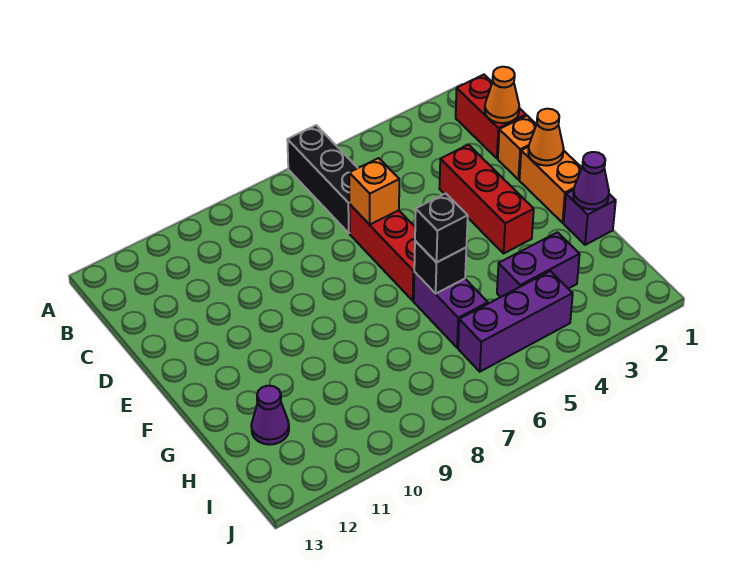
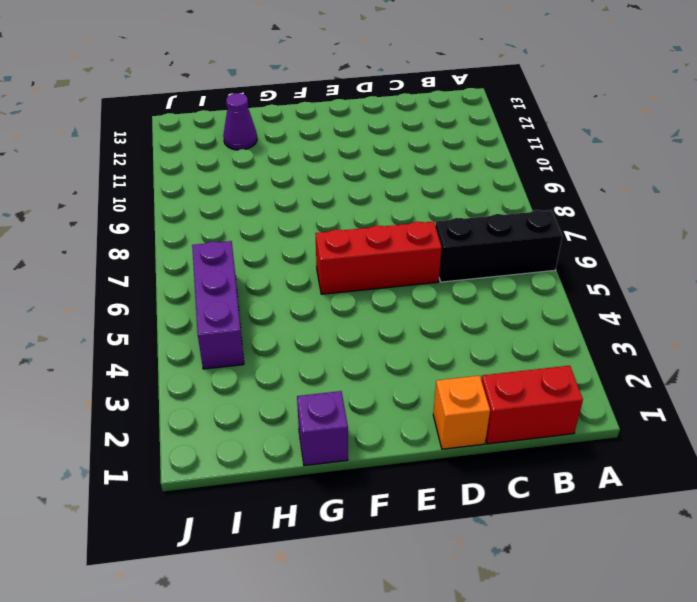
none -> red brick D3:F3 level 1
none -> orange brick E1:F1 level 1
none -> purple brick G6:H6 level 1

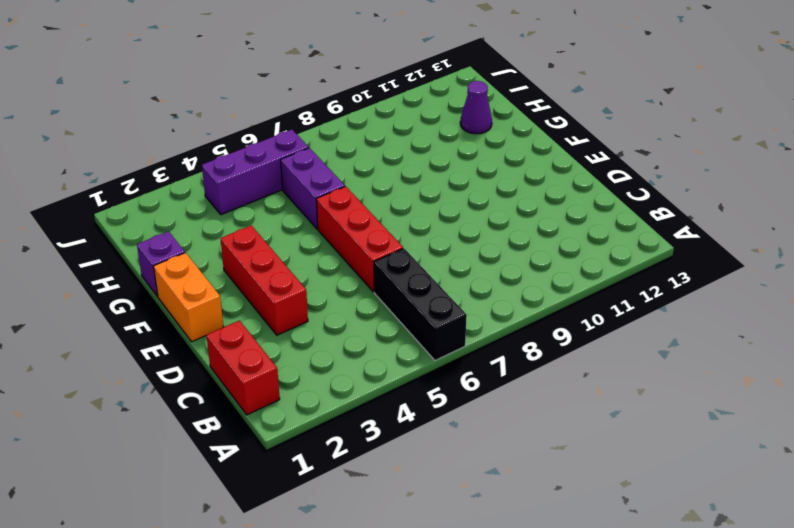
none -> orange brick D1 level 1
none -> purple brick H3:H4 level 1
none -> orange cone C1 level 2

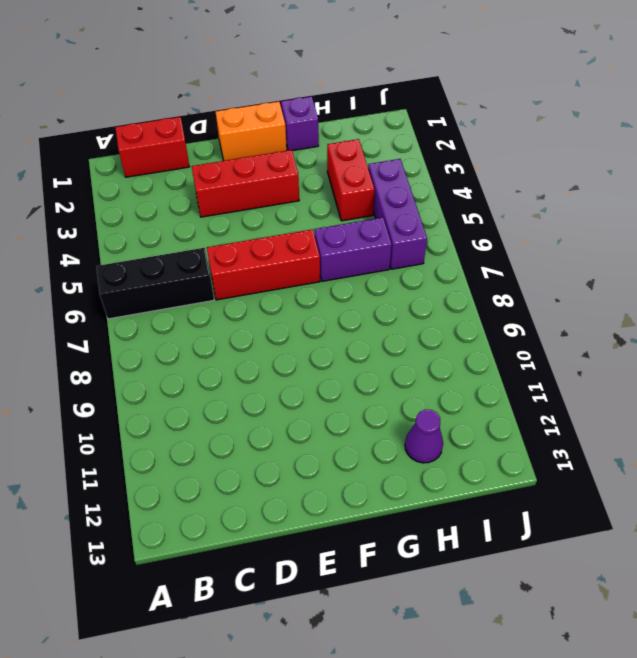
red brick H3:H4 level 1 -> purple brick H3:H4 level 1
none -> orange brick D1 level 1
none -> orange cone C1 level 2
none -> orange brick D6 level 2

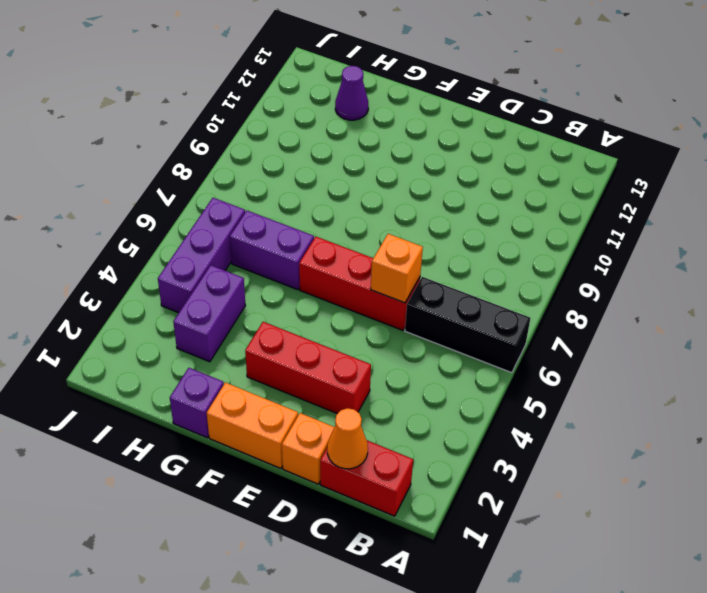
none -> orange cone E1 level 2
none -> purple cone G1 level 2
none -> black brick G6 level 2

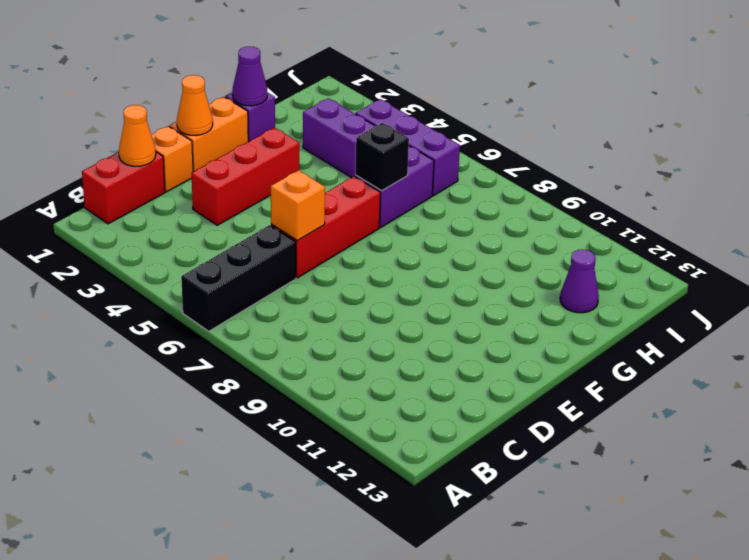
none -> black brick G6 level 3

